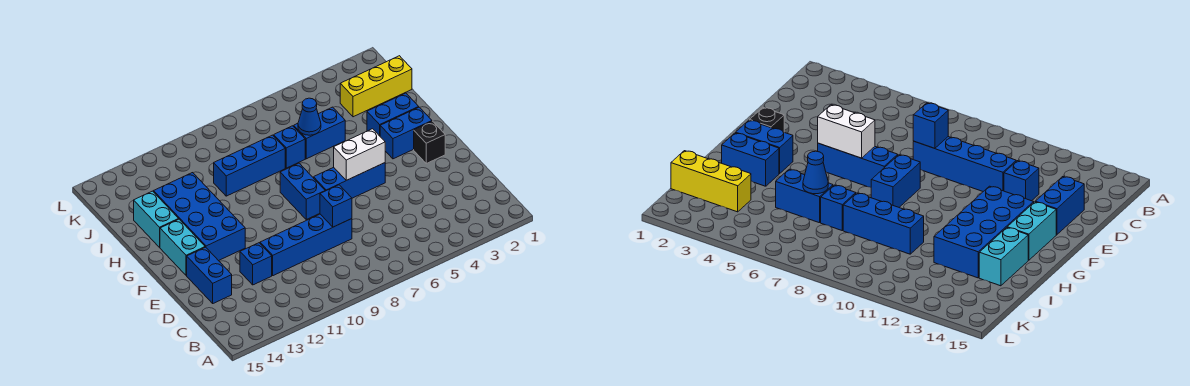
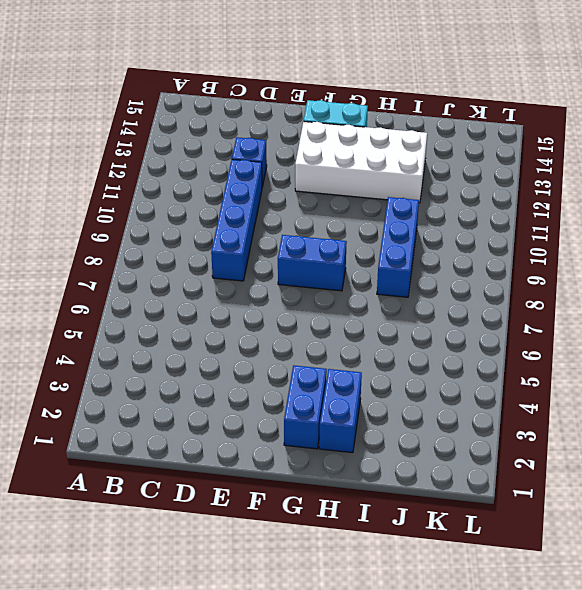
white brick F12:I13 level 1 -> blue brick F12:I13 level 1
none -> blue brick D14:E14 level 1
none -> black brick F2 level 1
none -> blue brick F5:F7 level 1

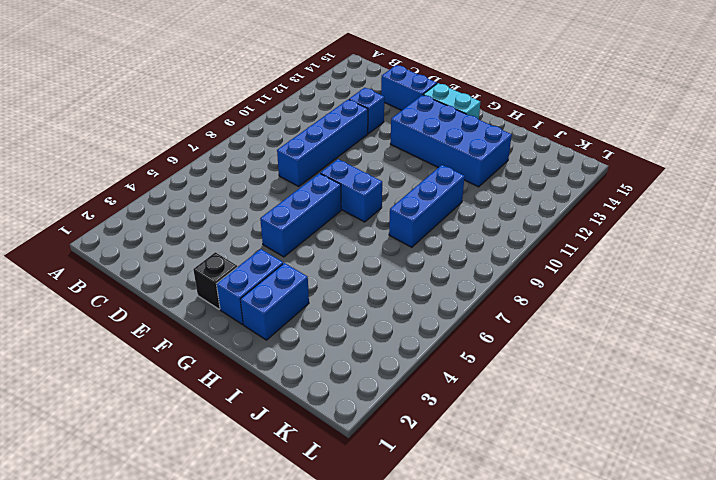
none -> cyan brick H14:I14 level 1
none -> blue brick I5:I6 level 1
none -> blue brick I7 level 1

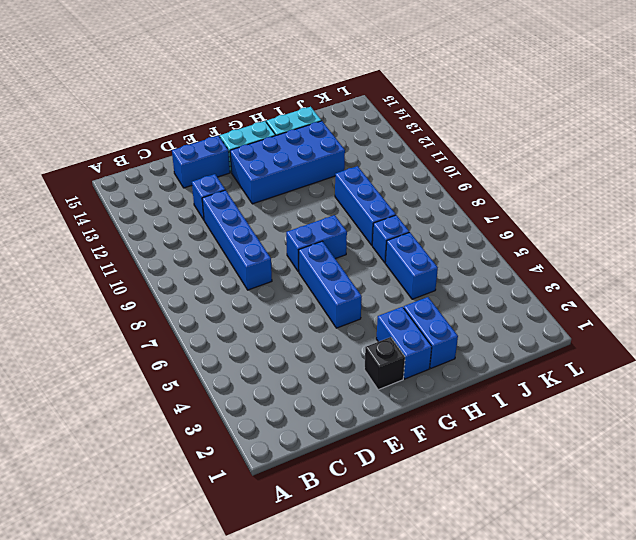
none -> yellow brick J1:J3 level 1
none -> blue brick D8 level 2
none -> white brick F5:F6 level 2

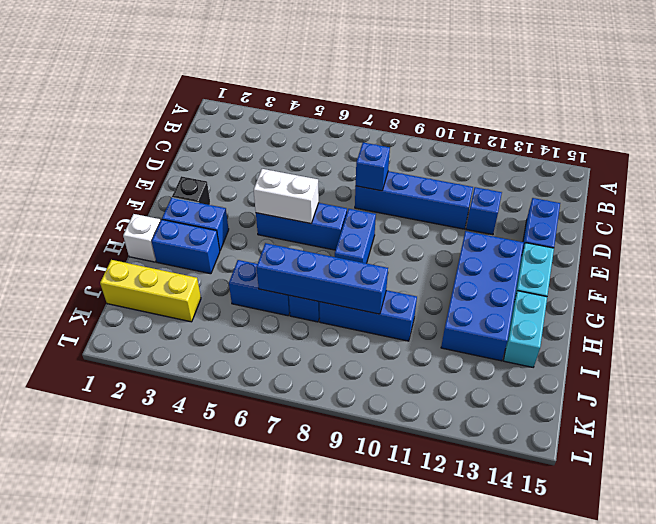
white brick H1 level 1 -> none
blue brick I6:I9 level 2 -> blue cone I6 level 2

